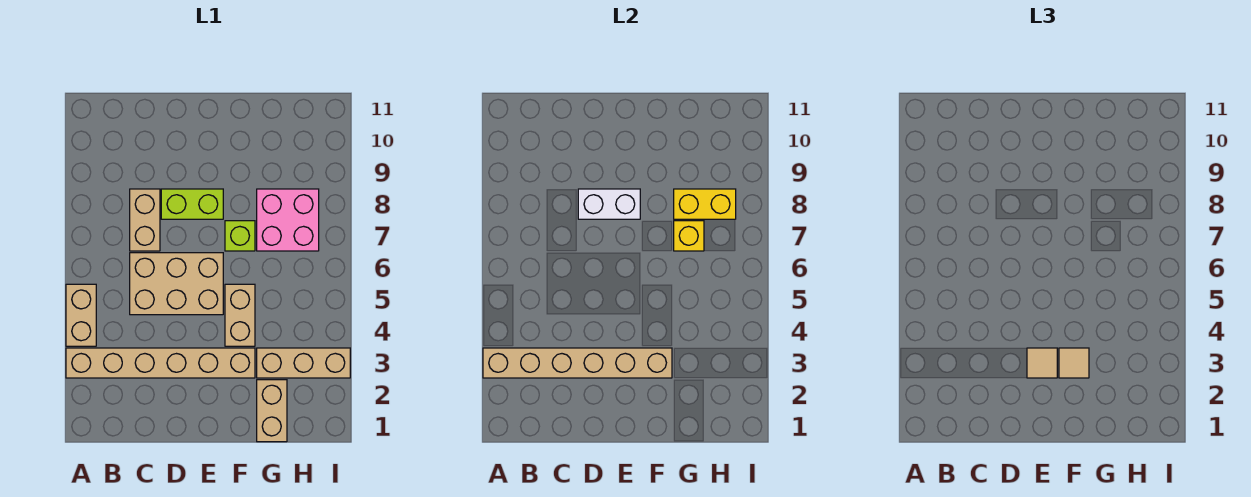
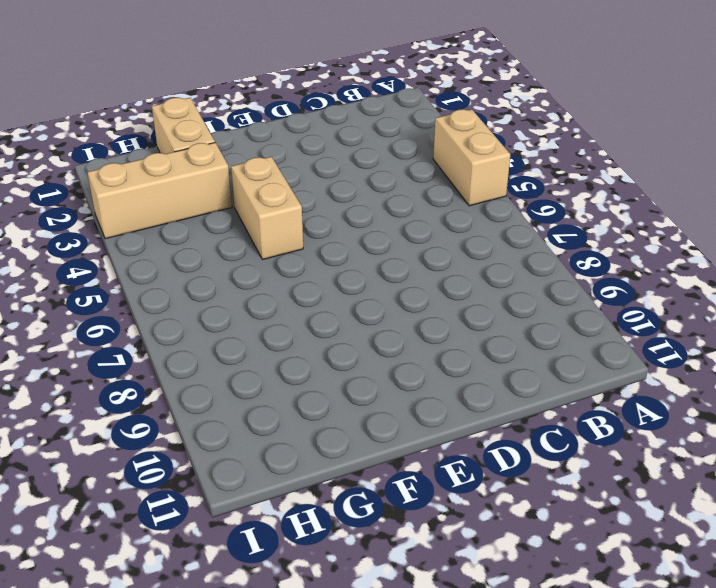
none -> tan brick A3:F3 level 1
none -> tan brick C5:E6 level 1
none -> tan brick C7:C8 level 1

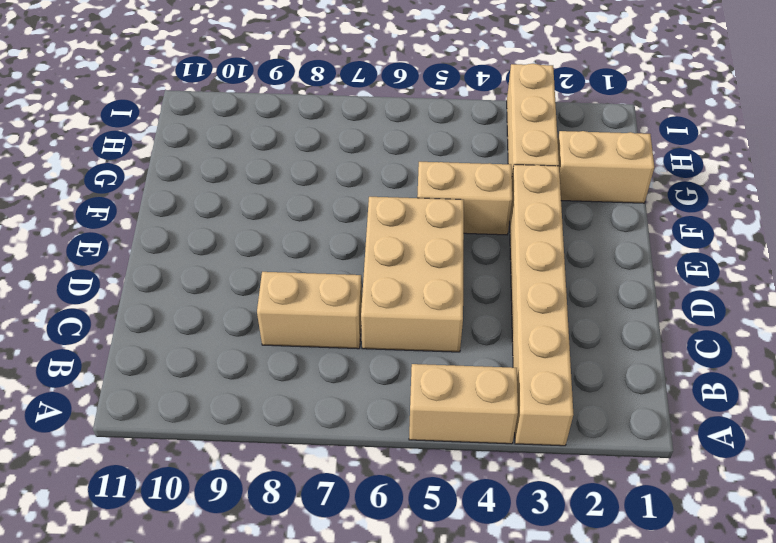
none -> lime brick D8:E8 level 1
none -> lime brick F7 level 1
none -> pink brick G7:H8 level 1

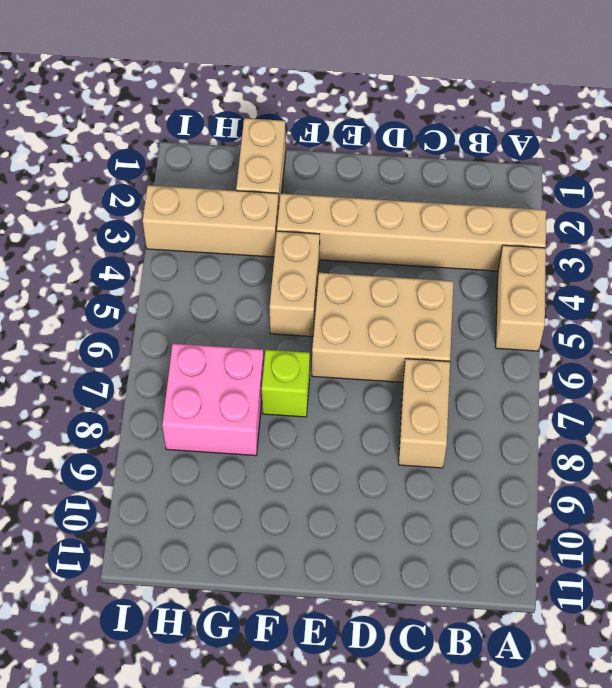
none -> lime brick D8:E8 level 1
none -> tan brick A3:F3 level 2
none -> white brick D8:E8 level 2

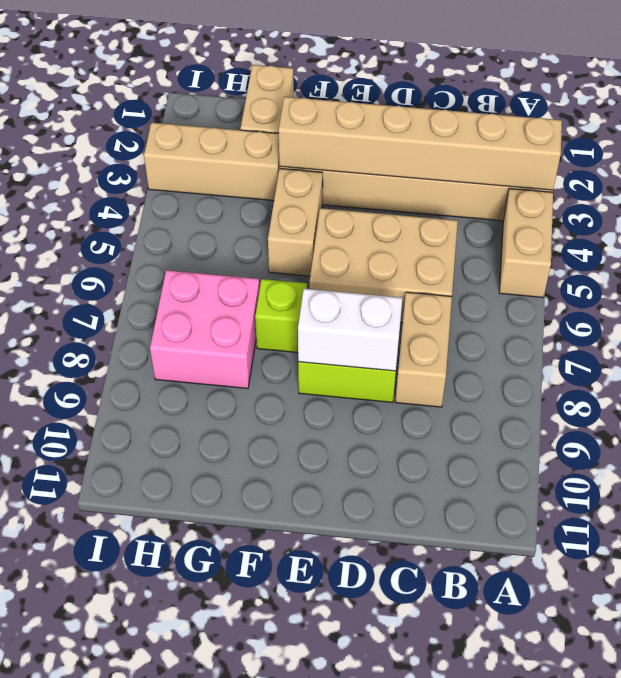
none -> yellow brick G7 level 2
none -> yellow brick G8:H8 level 2
none -> tan tile E3 level 3

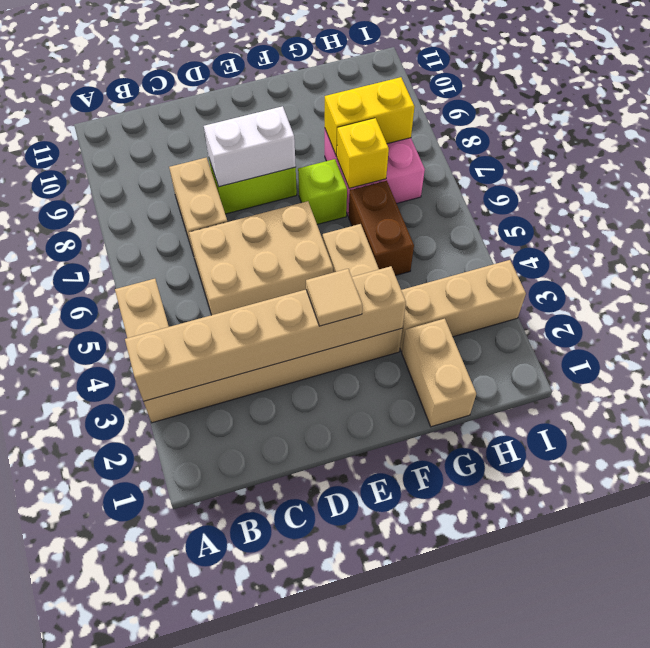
brown brick G5:G6 level 1 -> none
none -> tan tile F3 level 3

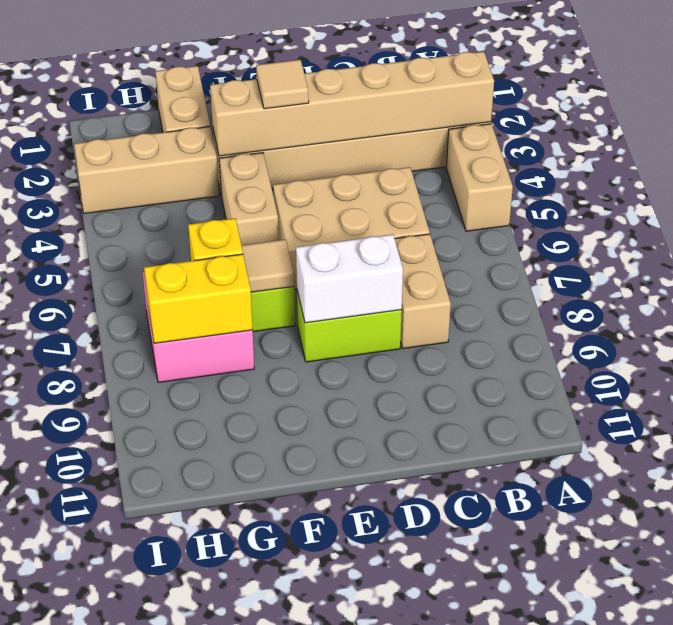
tan tile F7 level 2 -> tan tile F3 level 3

